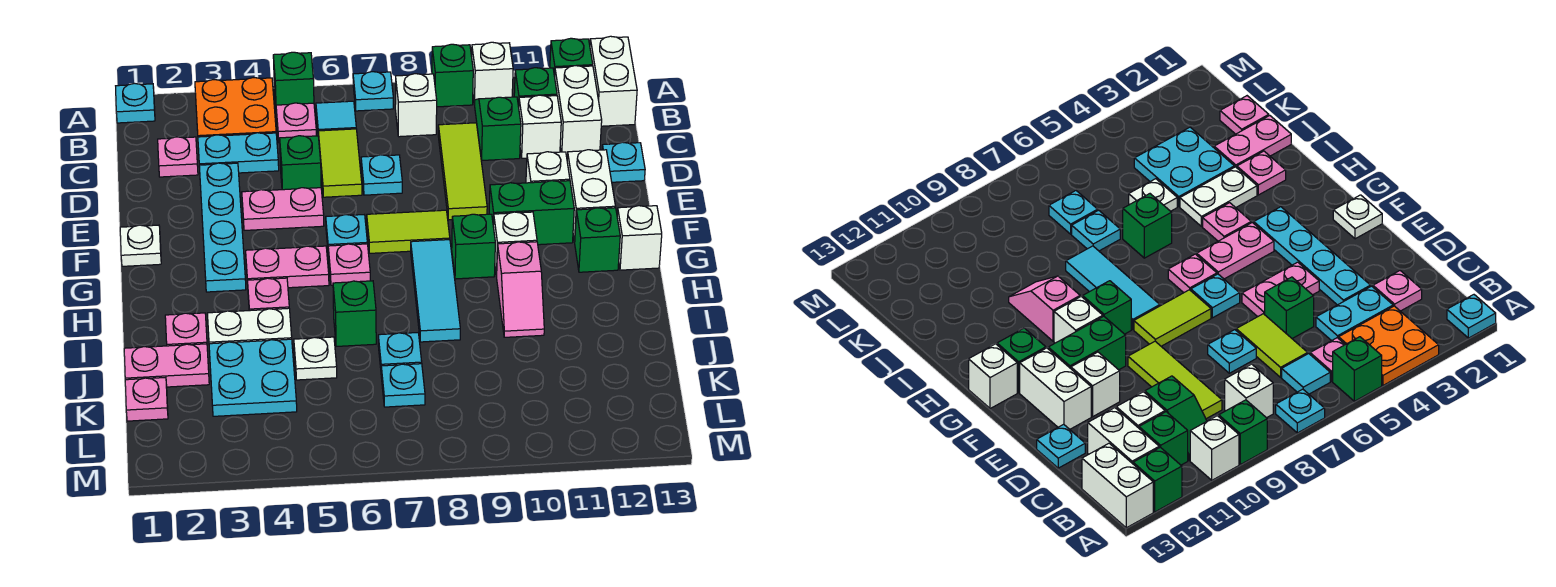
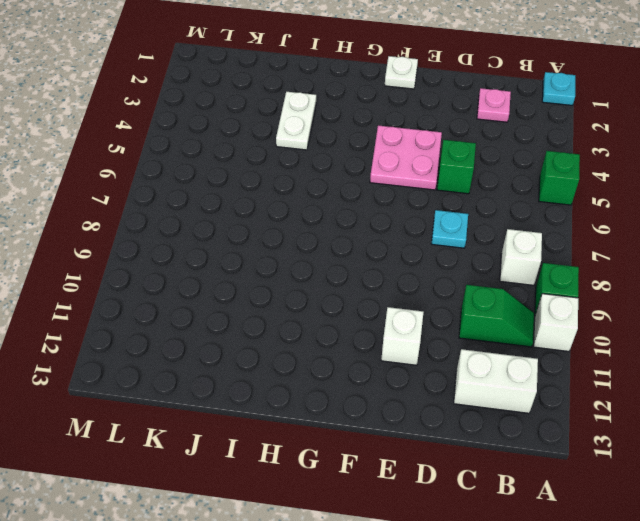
pink plate E4:F5 level 1 -> pink plate E4:E5 level 1
none -> orange plate A3:B4 level 1
none -> cyan plate A7 level 1
none -> green brick A12 level 1
none -> white brick A13:B13 level 1

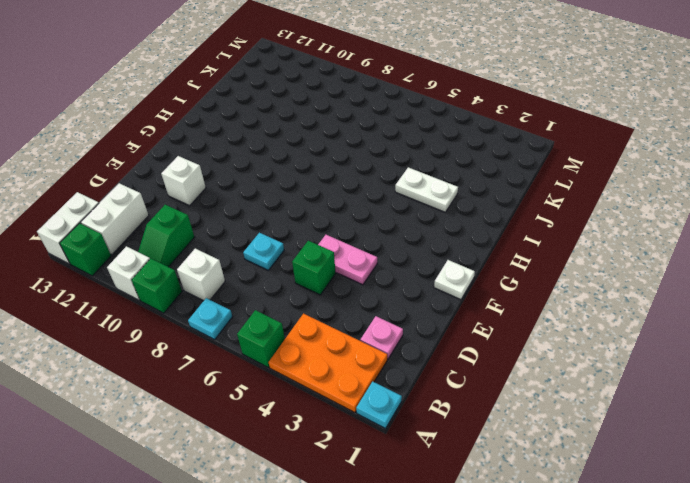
orange plate A2:B4 level 1 -> orange plate A3:B4 level 1
none -> pink plate B5 level 1
none -> cyan tile B6 level 1
none -> green brick B11 level 1
none -> cyan plate C3:C4 level 1

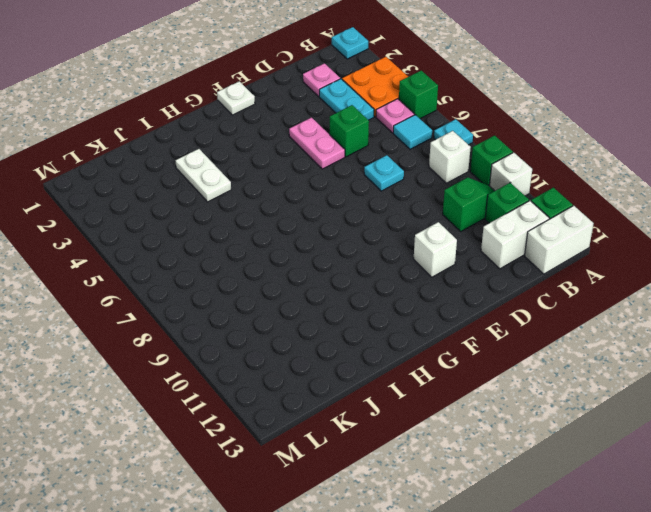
none -> lime tile C6:D6 level 1
none -> lime tile C9:E9 level 1
none -> white brick C11 level 1
none -> cyan plate D3:G3 level 1

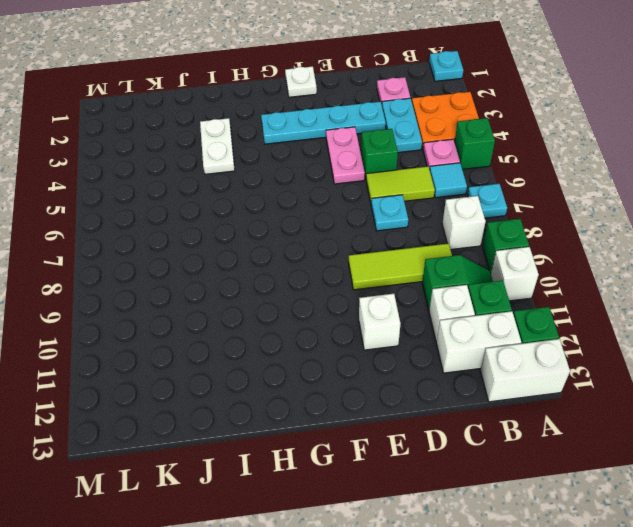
none -> cyan plate D13 level 1
none -> white brick E12:F12 level 1
none -> cyan plate F6 level 1
none -> lime tile F7:F8 level 1

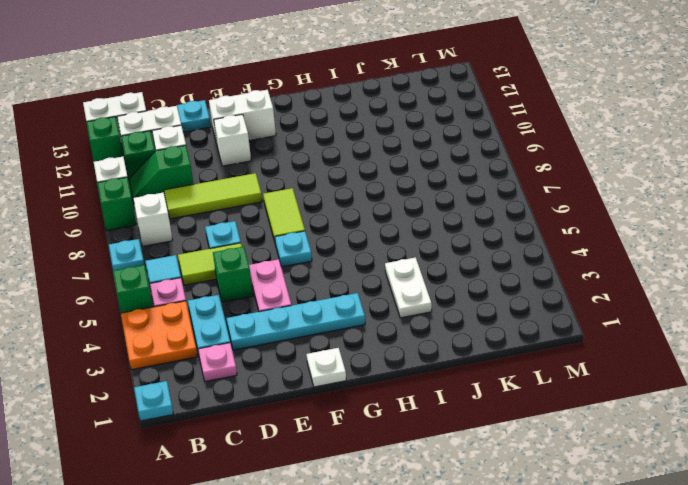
none -> green brick F10:F11 level 1
none -> pink plate G4:G5 level 1
none -> pink plate G6 level 1
none -> cyan tile G8:I8 level 1

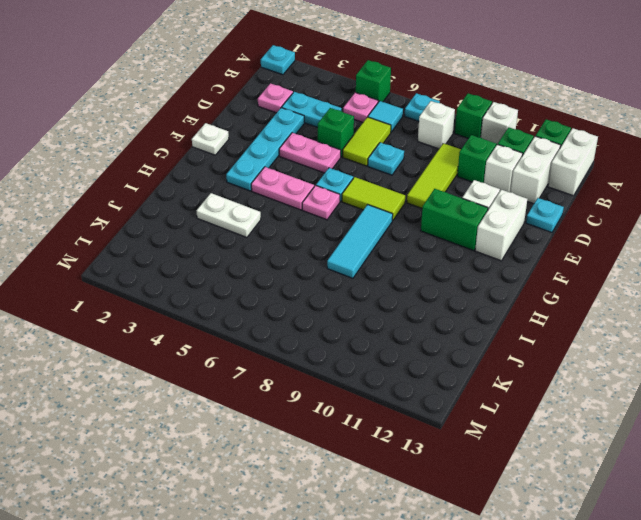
none -> orange plate A3:B4 level 1
none -> green brick G9 level 1
none -> white brick G10 level 1
none -> green brick G12 level 1

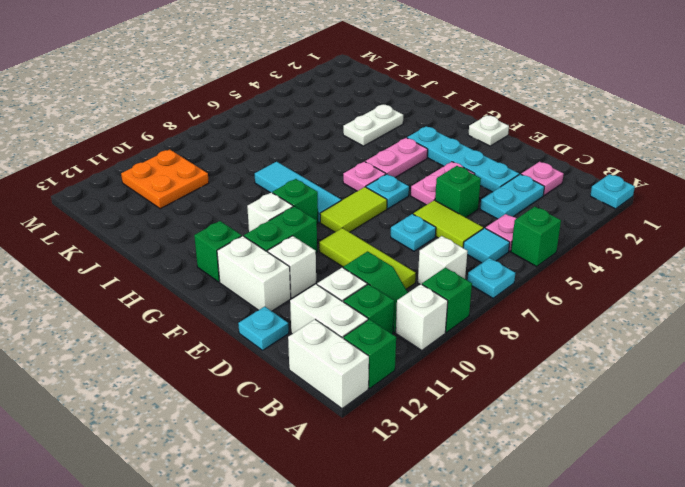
orange plate K10:L11 level 1 -> orange plate A3:B4 level 1
none -> white brick G13 level 1
none -> pink plate H4 level 1
none -> pink slope H10:I10 level 1 top H
none -> pink plate I2 level 1

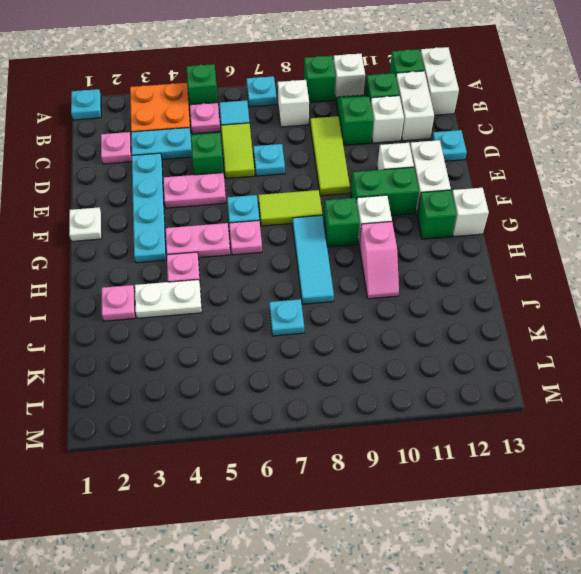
none -> green brick I6 level 1
none -> pink plate J1:J2 level 1
none -> cyan plate J3:K4 level 1
none -> white plate J5 level 1

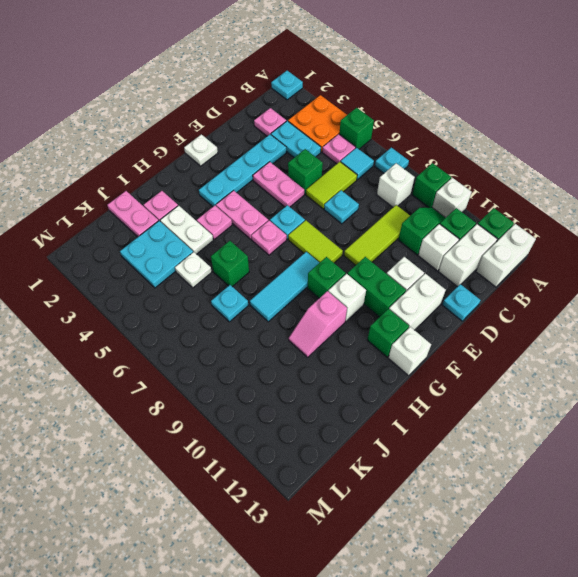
none -> pink plate K1 level 1
none -> cyan plate K7 level 1

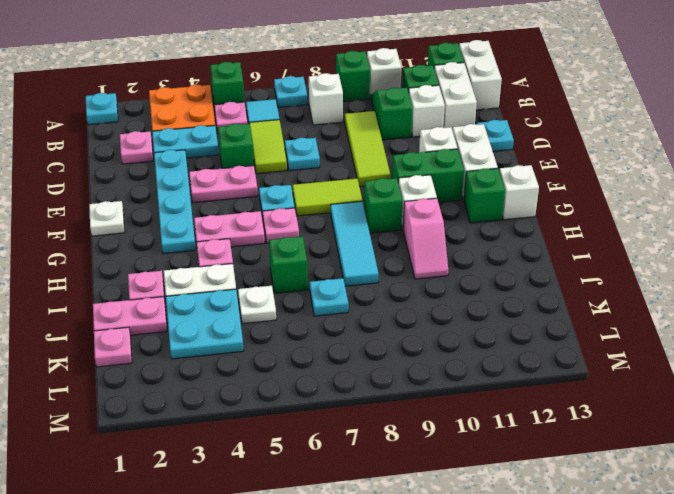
none -> cyan plate K7 level 1

